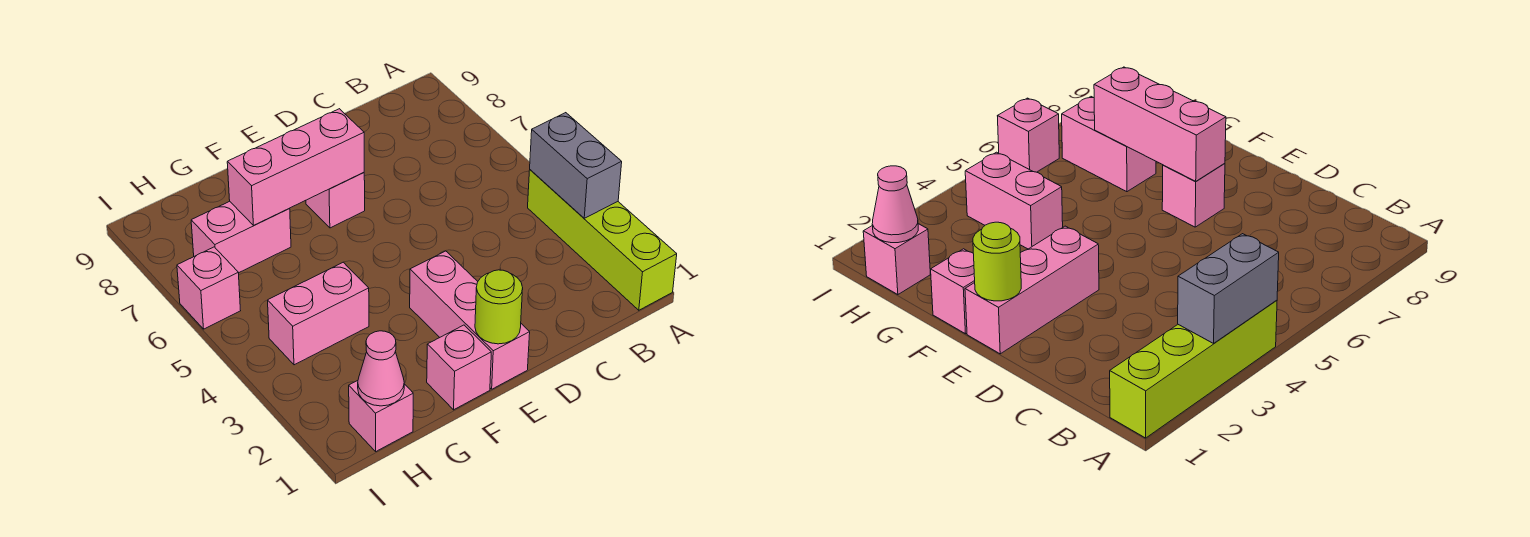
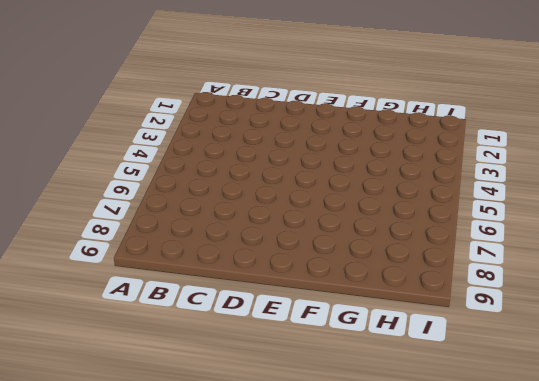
none -> lime brick A1:A4 level 1
none -> pink brick E1:E3 level 1
none -> pink brick E7 level 1

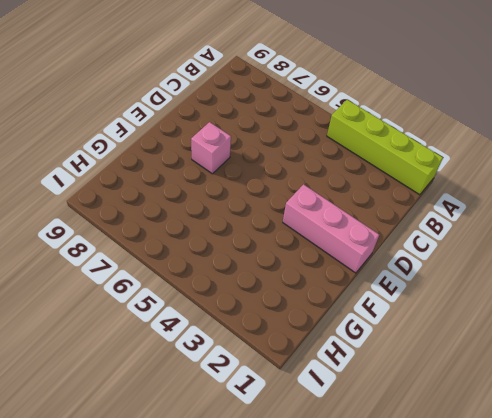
none -> pink brick F1 level 1
none -> pink brick G4:H4 level 1
none -> pink brick G7:H7 level 1

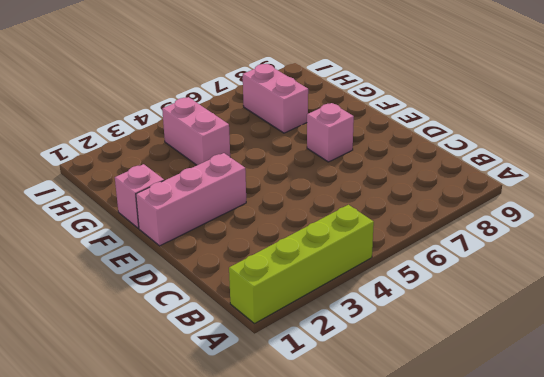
none -> pink brick H1 level 1
none -> pink brick I6 level 1
none -> grey brick A3:A4 level 2

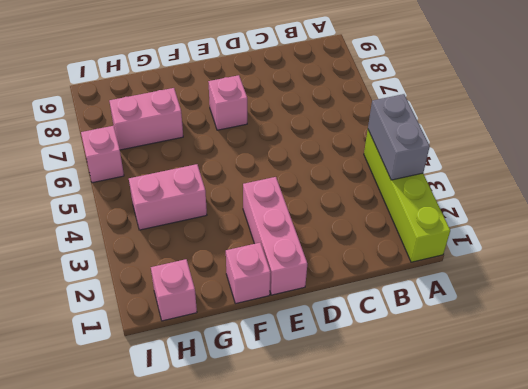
none -> lime round brick E1 level 2
none -> pink brick E7:G7 level 2
none -> pink cone H1 level 2

